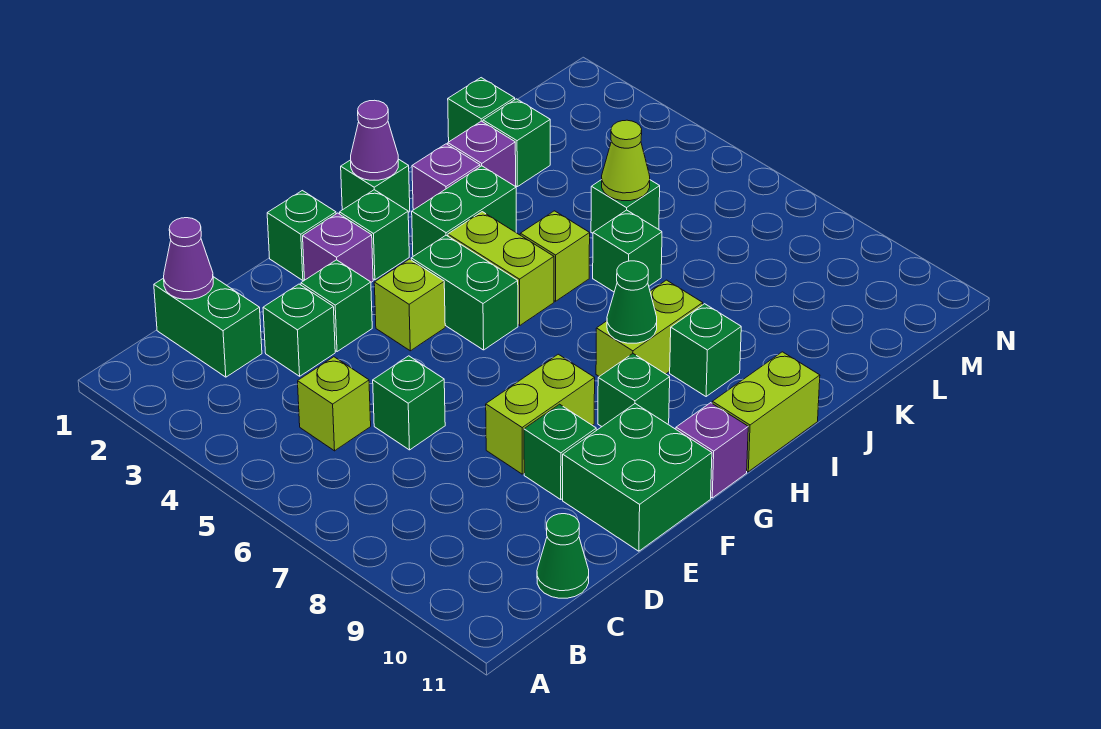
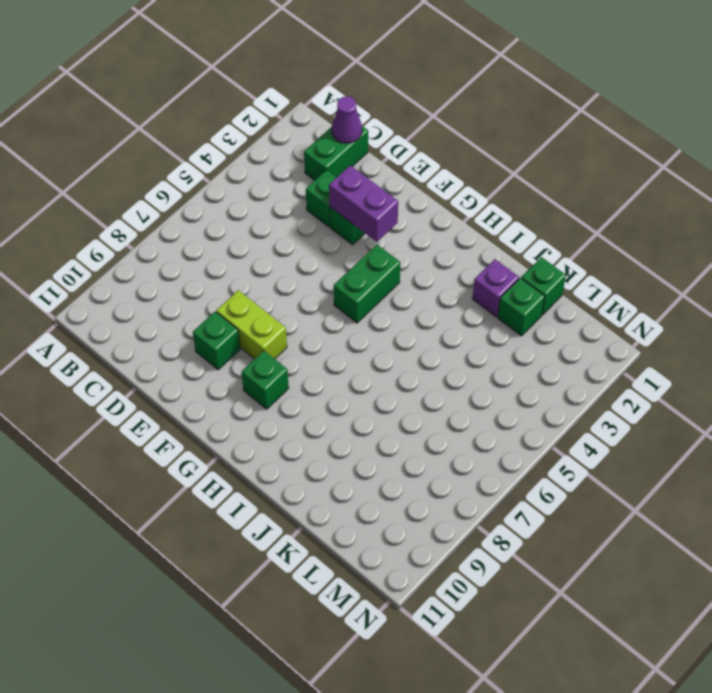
purple brick E3:F3 level 2 -> none
none -> lime brick C5 level 1
none -> green cone C11 level 1
none -> green brick D6 level 1
none -> green brick E10:F11 level 1

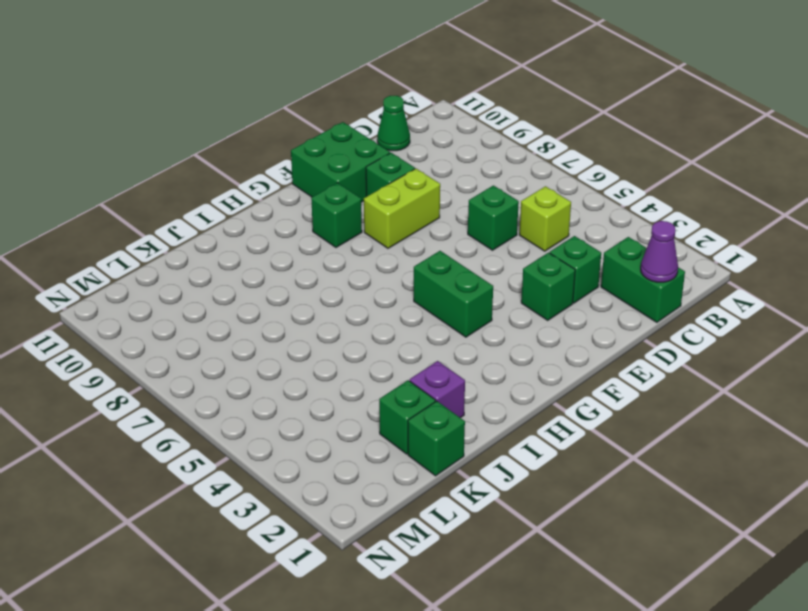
none -> green brick F1 level 1
none -> purple brick F2 level 1
none -> lime brick F4 level 1
none -> green brick G2 level 1

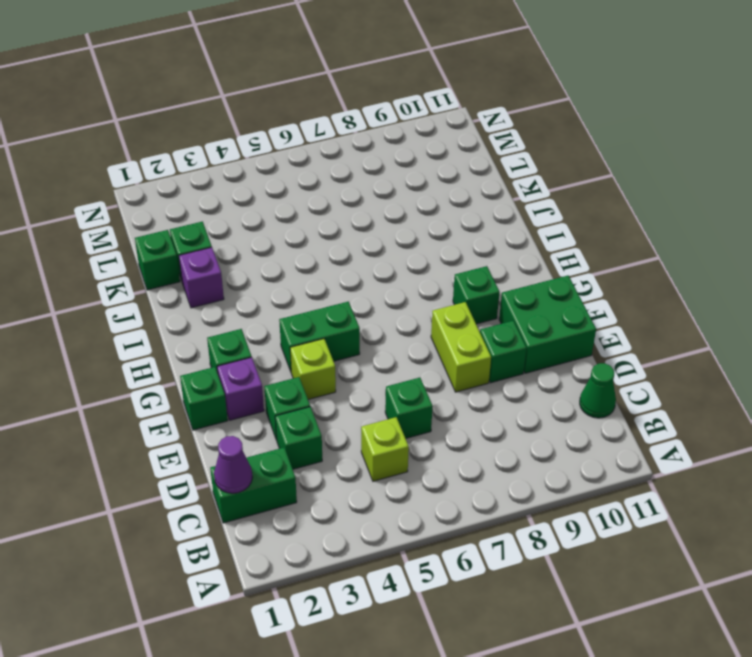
none -> purple brick G11 level 1
none -> green brick H1 level 1
none -> green brick H3:I3 level 1
none -> lime brick H4:H5 level 1

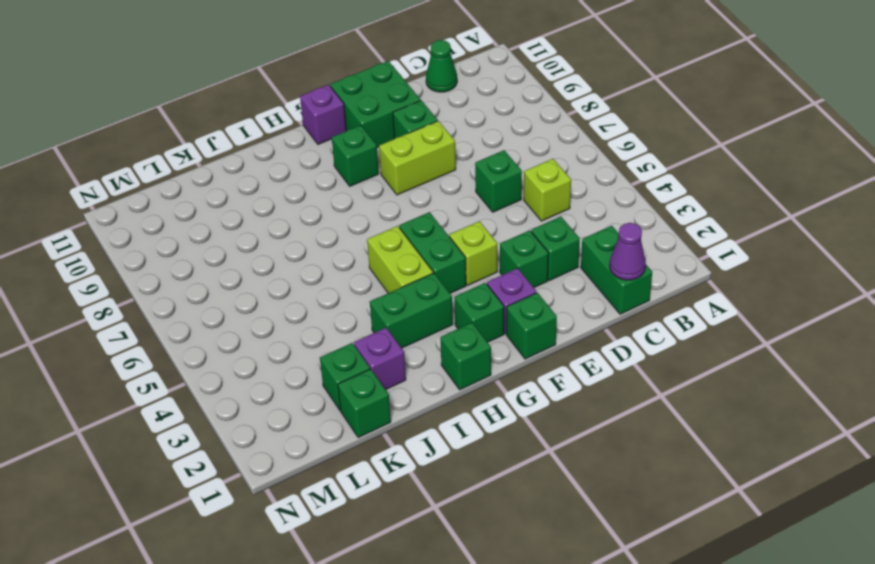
none -> lime brick H8:I8 level 1
none -> lime brick H11:I11 level 1
none -> purple brick I2 level 1
none -> lime brick I5 level 1

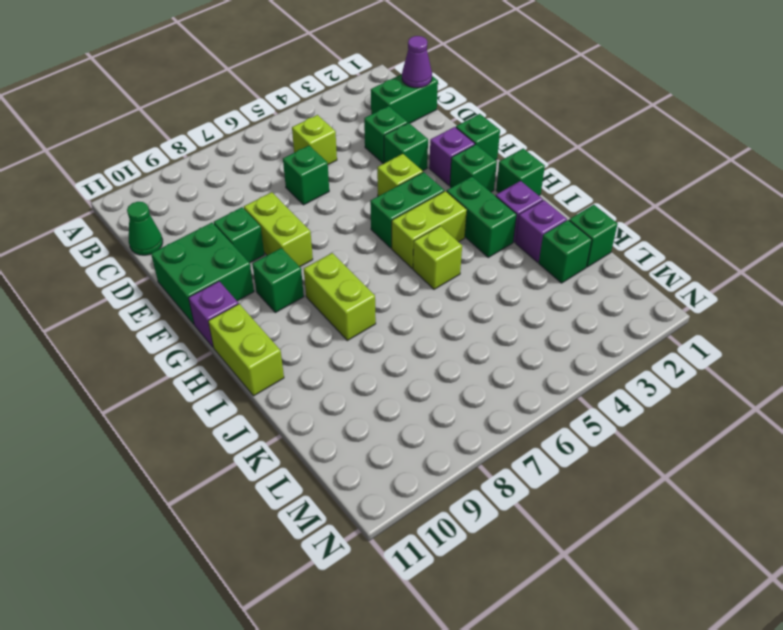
none -> green brick I9 level 1
none -> green brick J6 level 1
none -> green brick K5 level 1
none -> purple cone H1 level 2

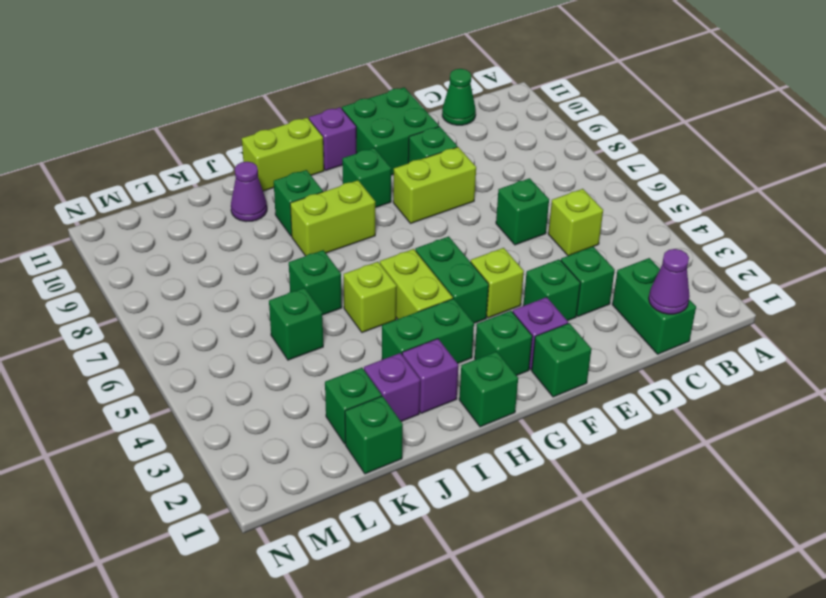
purple cone J10 level 1 -> purple cone H1 level 2
none -> green cone H8 level 2
none -> lime cone K5 level 2

